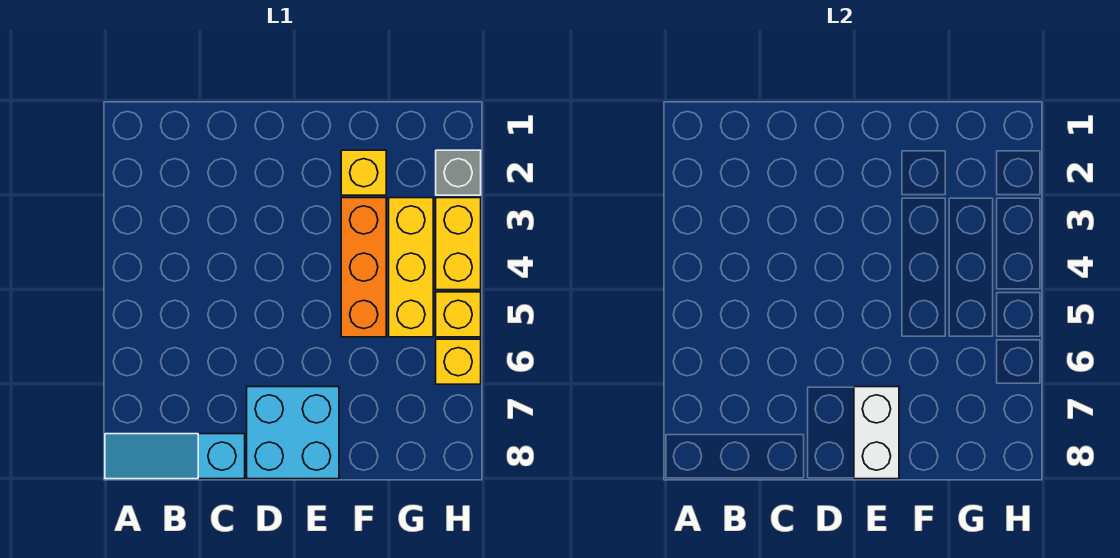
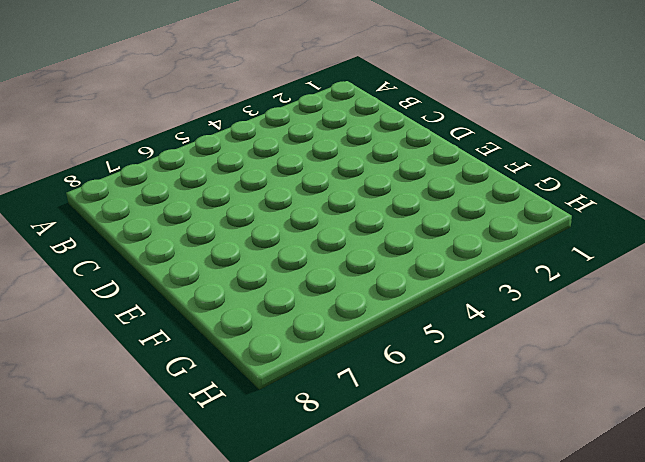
none -> cyan slope A8:C8 level 1 top C
none -> cyan brick D7:E8 level 1

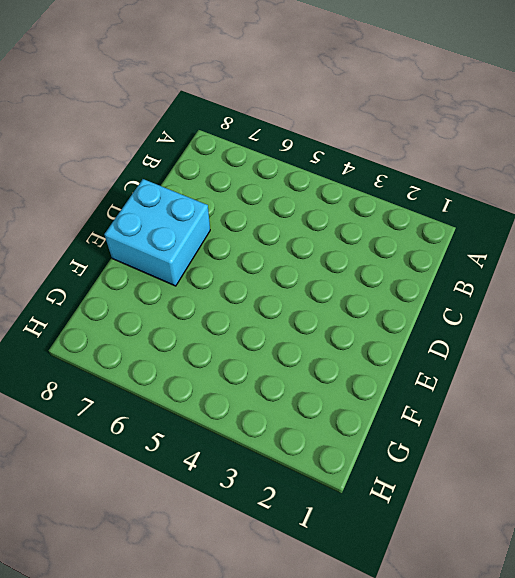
none -> cyan slope A8:C8 level 1 top C
none -> yellow brick F2 level 1

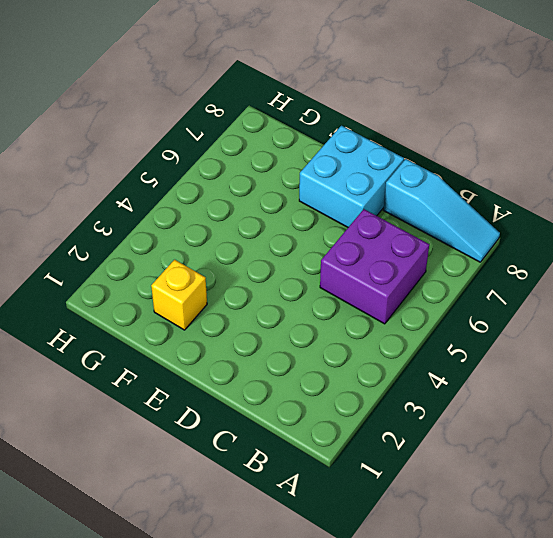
purple brick B5:C6 level 1 -> none
none -> orange brick F3:F5 level 1
none -> yellow brick G3:G5 level 1

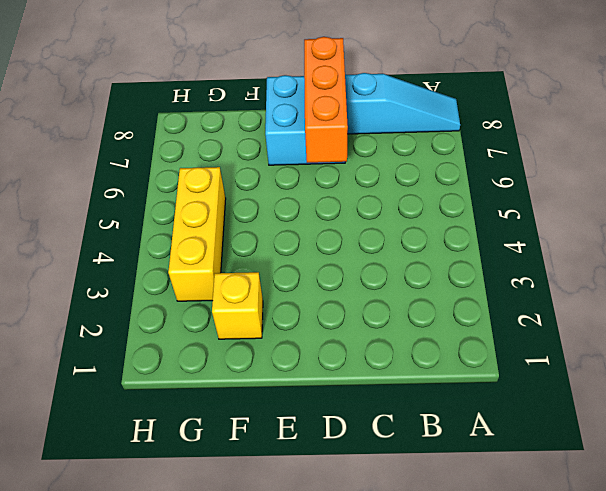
orange brick D6:D8 level 2 -> orange brick F3:F5 level 1
none -> grey brick H2 level 1
none -> yellow brick H3:H4 level 1

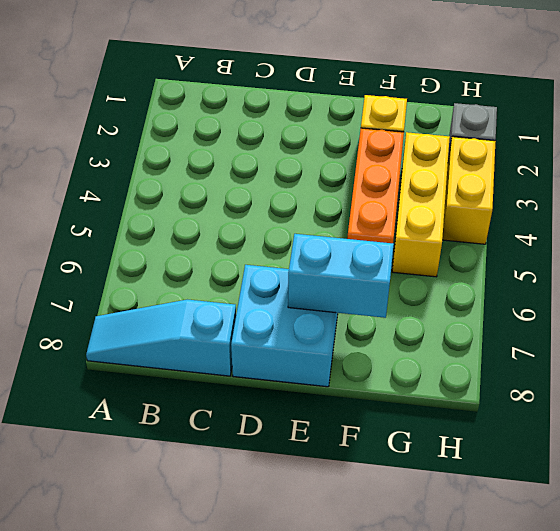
cyan brick E7:F7 level 2 -> white brick E7:E8 level 2
none -> yellow brick H5 level 1
none -> yellow brick H6 level 1

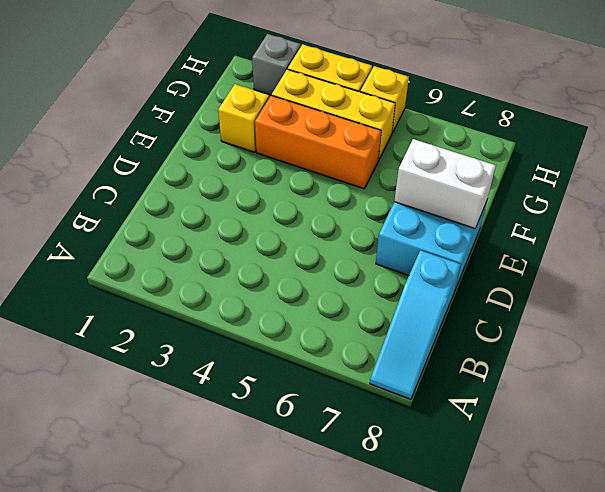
none -> yellow brick H6 level 1

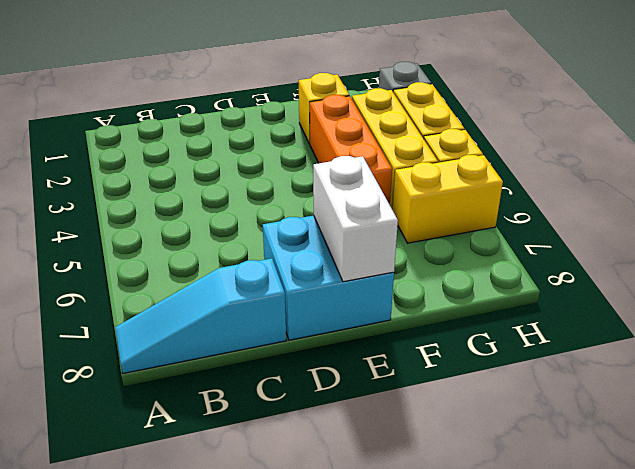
yellow brick G6:H6 level 1 -> yellow brick H6 level 1

